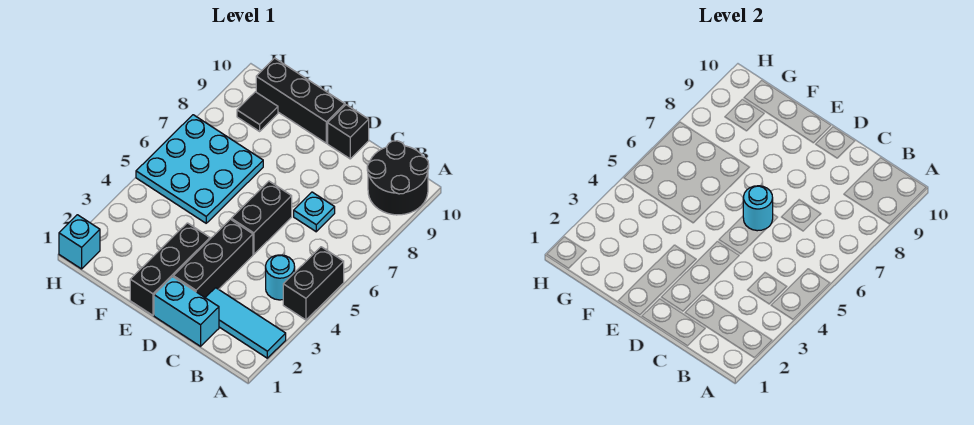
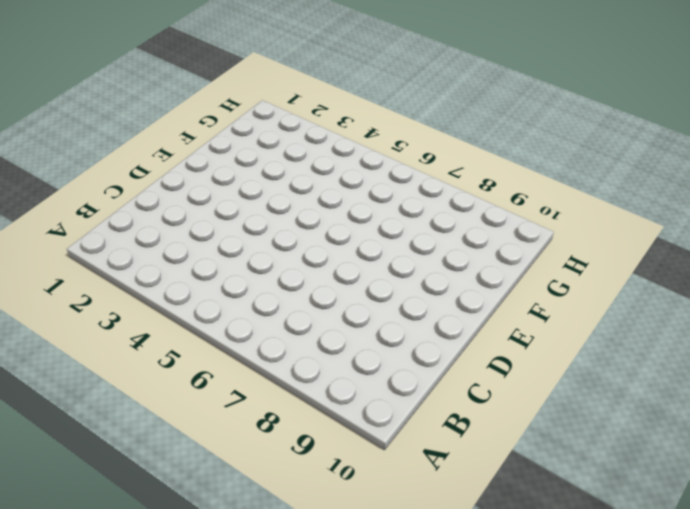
none -> cyan tile A2:C2 level 1
none -> black brick A4:A5 level 1
none -> black round brick A9:B10 level 1

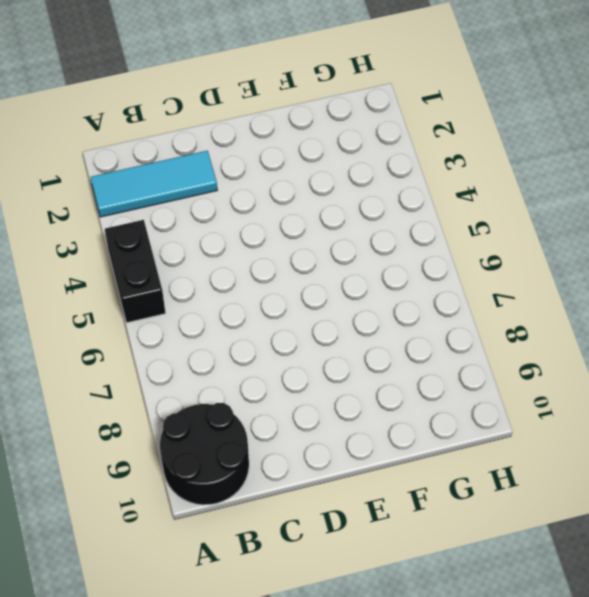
none -> cyan round brick B4 level 1
none -> cyan brick C1:D1 level 1
none -> cyan plate C7 level 1

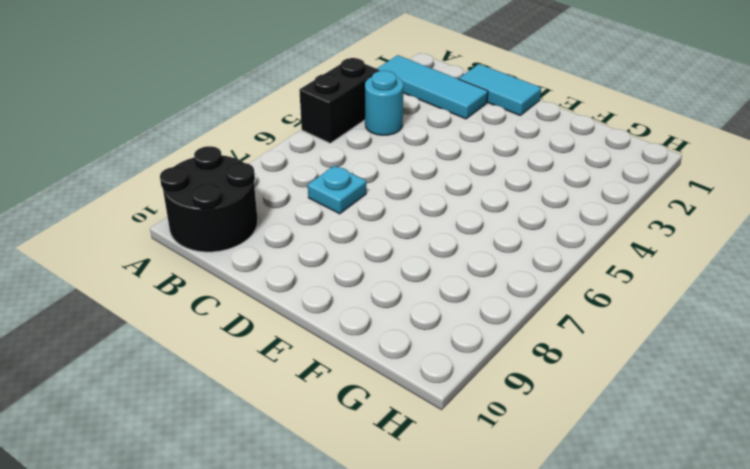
cyan tile C1:D1 level 1 -> cyan brick C1:D1 level 1
none -> black brick D2:D4 level 1
none -> black brick D5:D6 level 1
none -> black brick D10 level 1

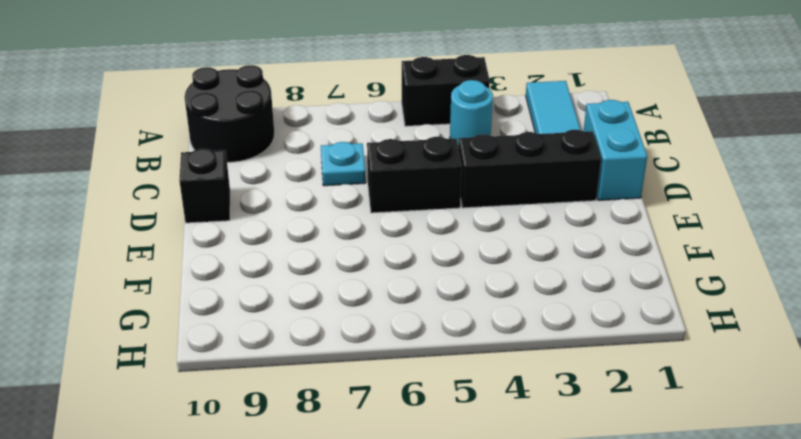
none -> black brick E1:E3 level 1
none -> black brick E10:G10 level 1
none -> cyan plate F5:H7 level 1

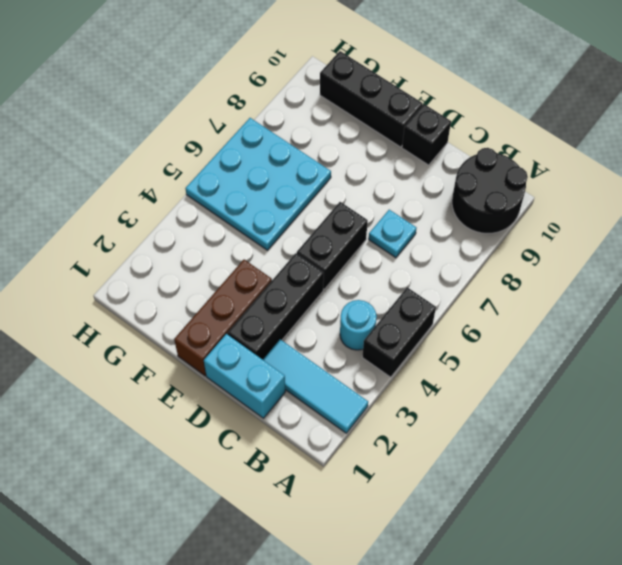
brown brick E1:E3 level 1 -> black brick E1:E3 level 1
none -> black tile G9 level 1
none -> cyan brick H1 level 1
none -> cyan round brick D6 level 2

